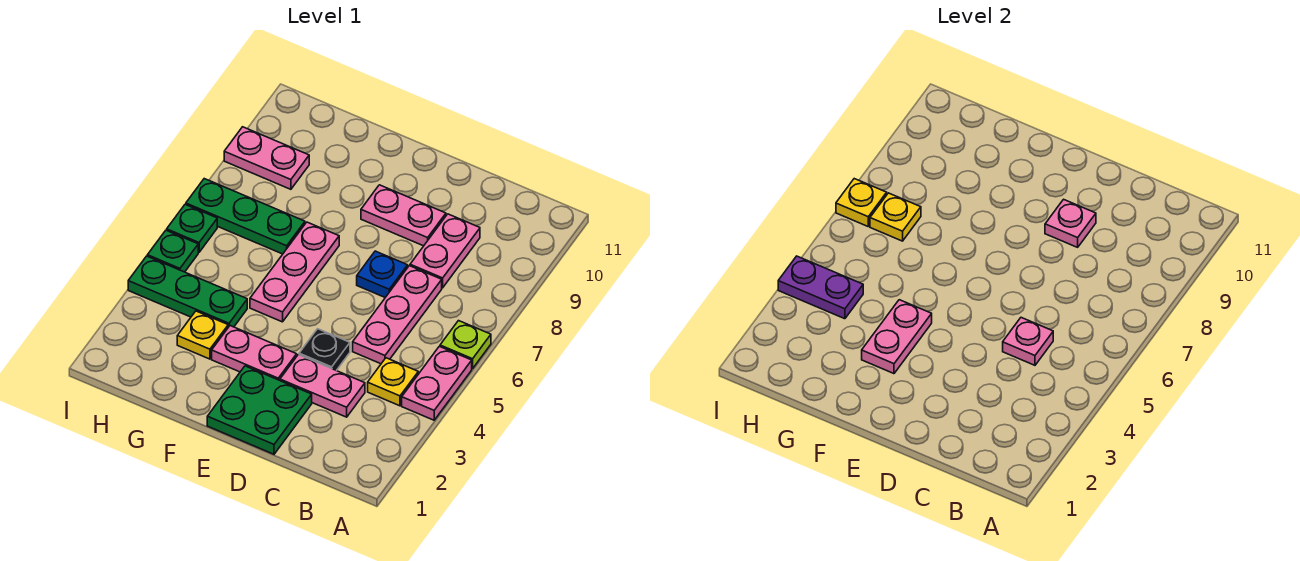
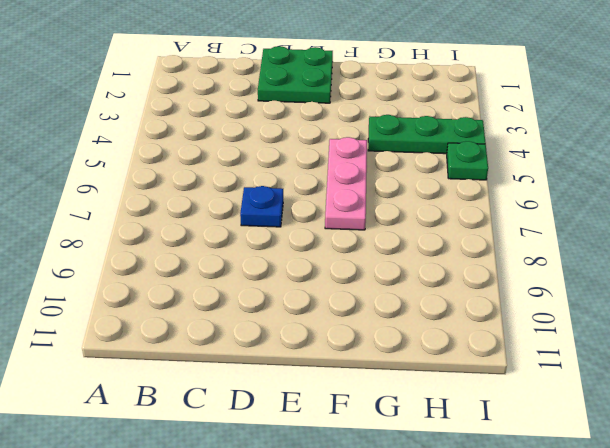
none -> pink plate A4:A5 level 1
none -> lime plate A6 level 1
none -> yellow plate B4 level 1

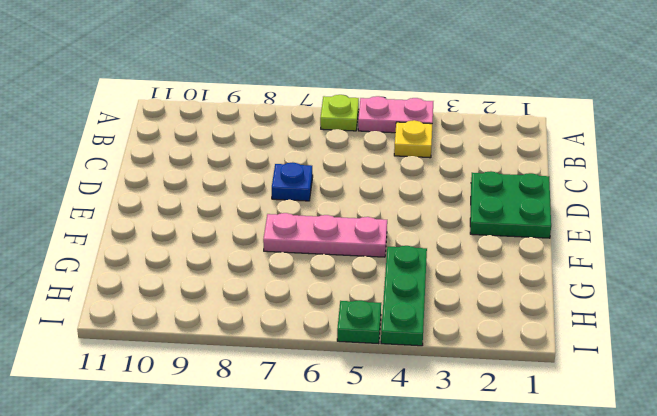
none -> pink plate C3:D3 level 1
none -> pink plate C5:C7 level 1
none -> pink plate C8:C9 level 1

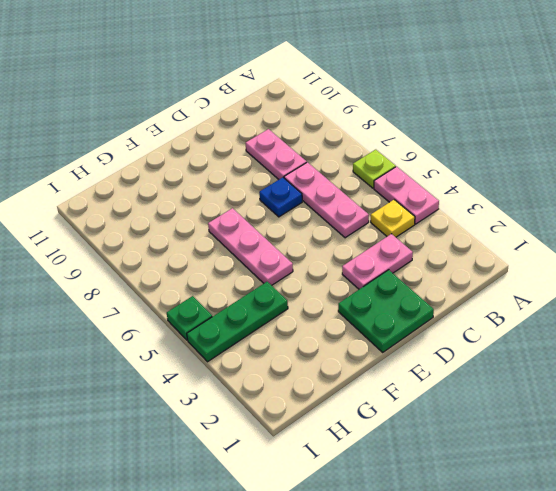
none -> black plate D4 level 1
none -> pink plate D9:E9 level 1
none -> pink plate E3:F3 level 1

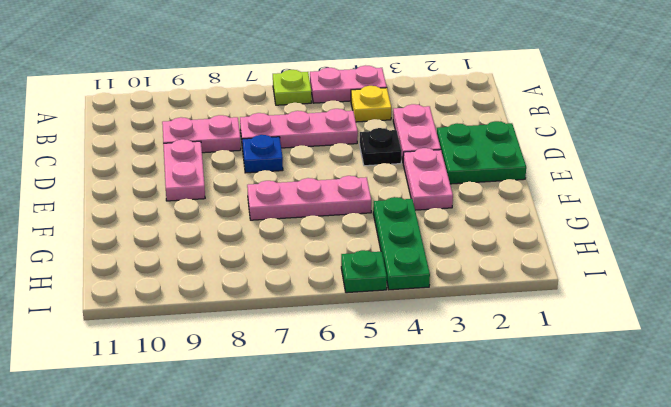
none -> yellow plate G3 level 1
none -> green plate G7:I7 level 1
none -> pink plate H9:I9 level 1

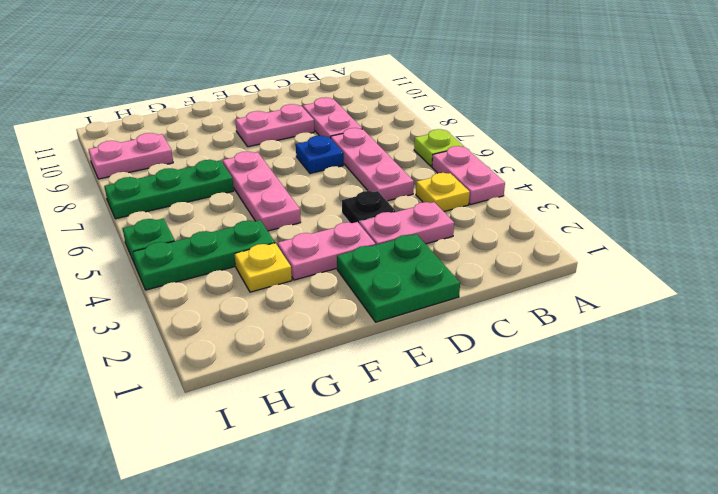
none -> green plate I6 level 1
none -> pink plate C5 level 2
none -> pink plate D9 level 2

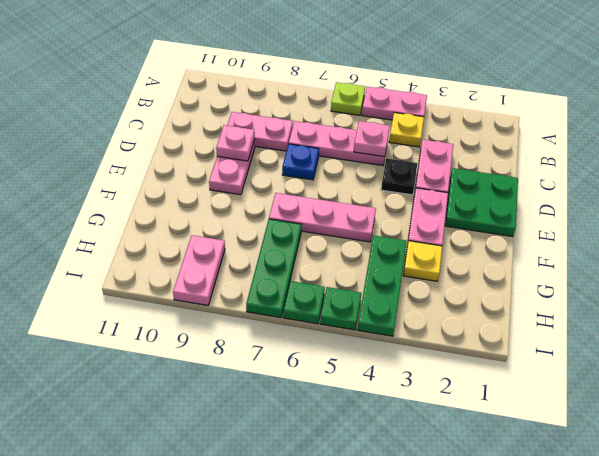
none -> pink plate F3:F4 level 2
none -> purple plate H4:I4 level 2
none -> yellow plate H7 level 2

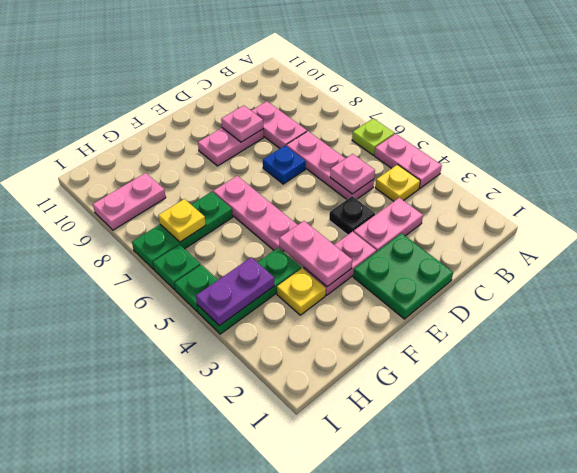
none -> yellow plate I7 level 2

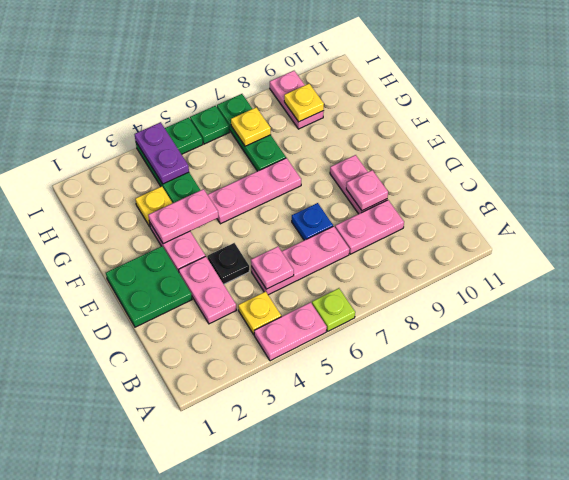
yellow plate H9 level 2 -> yellow plate I7 level 2

